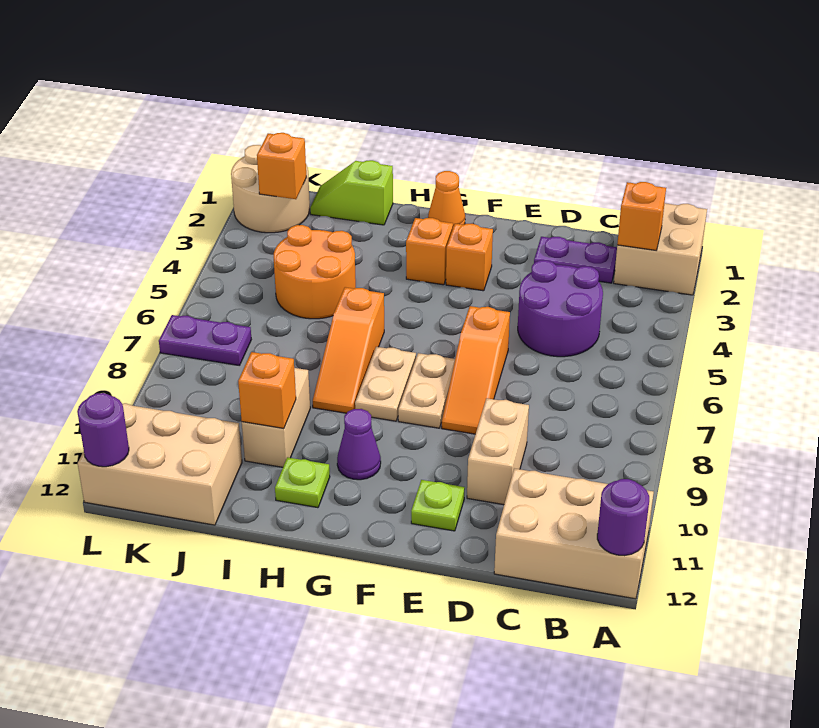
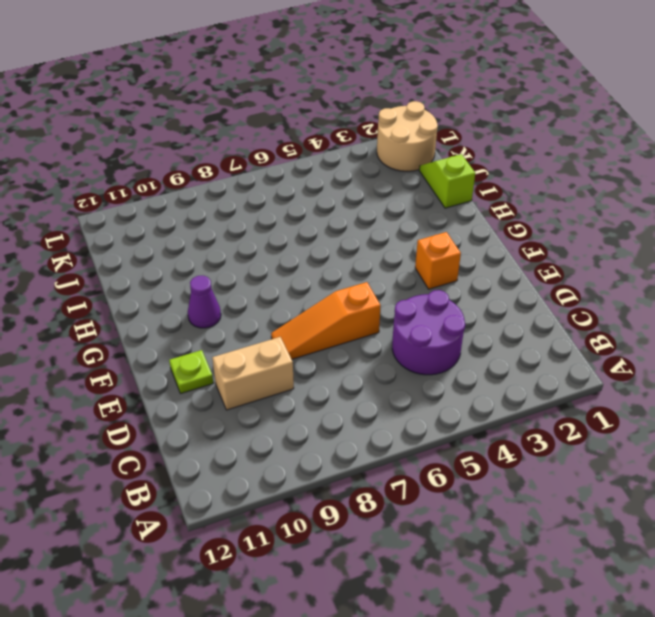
none -> tan brick A1:B2 level 1
none -> tan brick A11:C12 level 1
none -> purple plate C2:D2 level 1

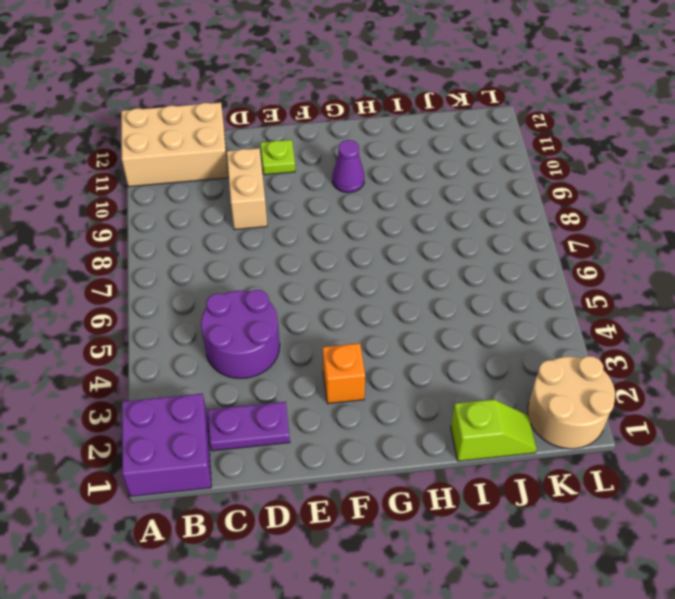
purple brick A1:B2 level 1 -> tan brick A1:B2 level 1
none -> orange slope E6:E8 level 1 top 6
none -> tan plate F7:F8 level 1
none -> orange cone G1 level 1

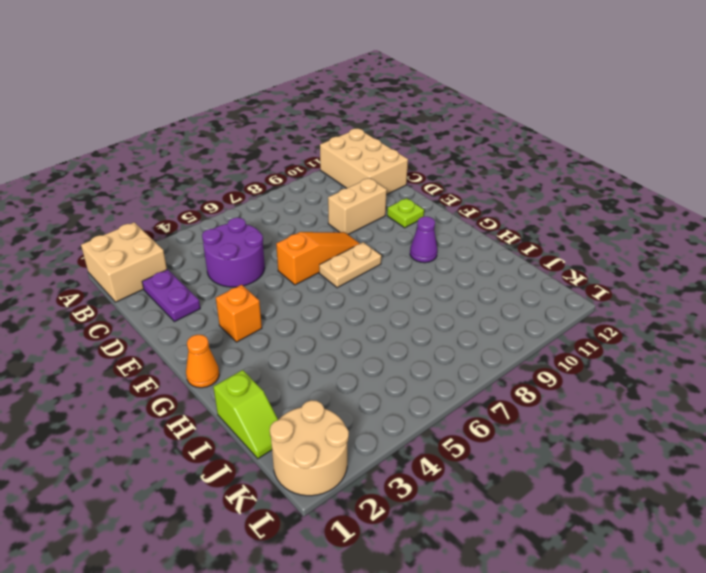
none -> orange brick G3 level 1
none -> tan plate G7:G8 level 1
none -> orange slope H6:H8 level 1 top 6

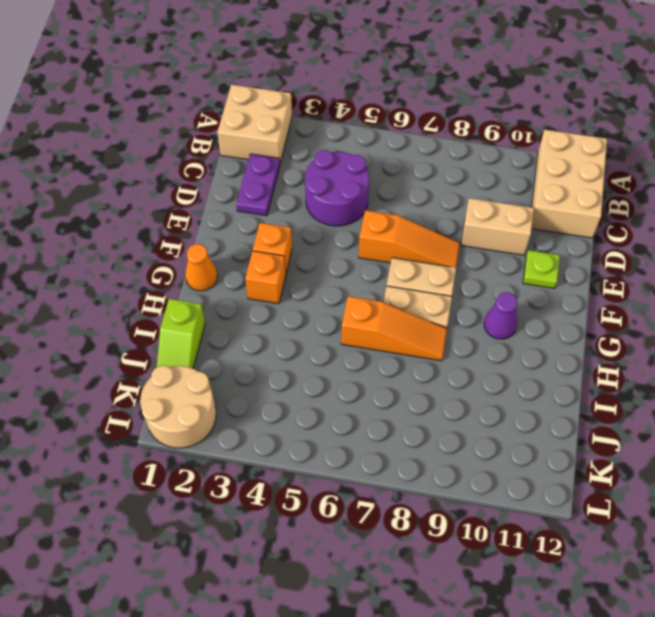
none -> lime plate H11 level 1
none -> orange round brick I4:J5 level 1
none -> tan brick I9:I10 level 1

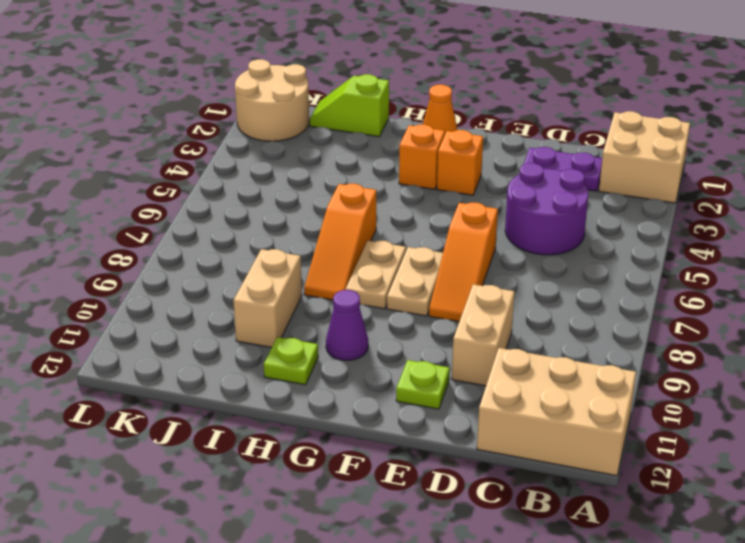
none -> orange round brick I4:J5 level 1
none -> tan brick J11:L12 level 1
none -> purple plate K7:L7 level 1

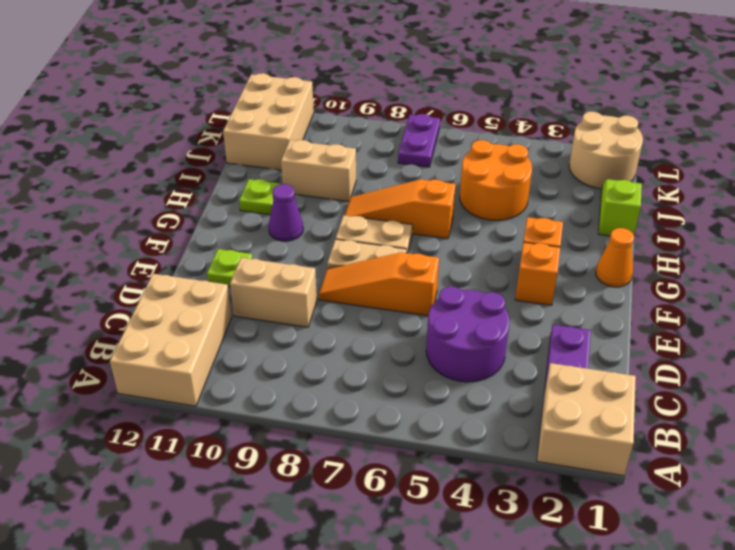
none -> purple round brick A12 level 2
none -> orange brick B2 level 2
none -> orange brick I10 level 2

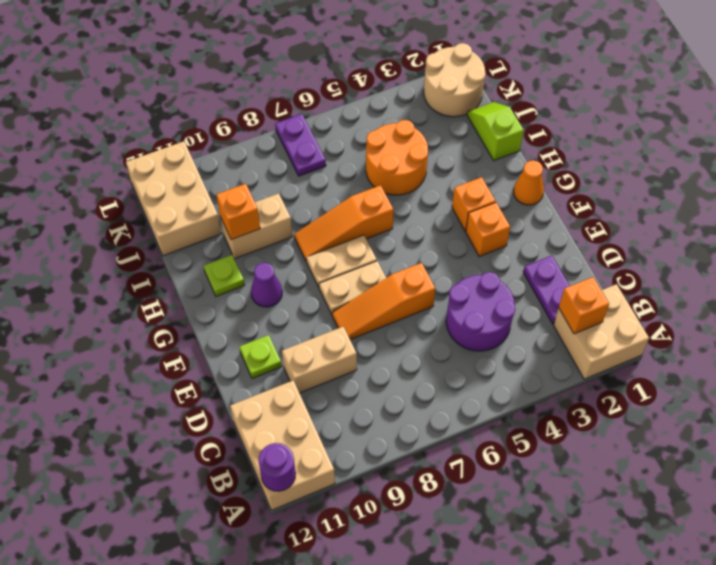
none -> orange brick K2 level 2
none -> purple round brick L12 level 2

